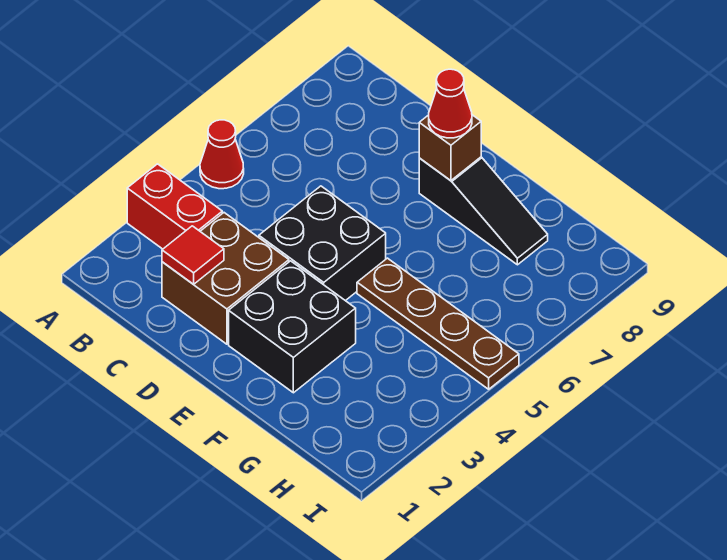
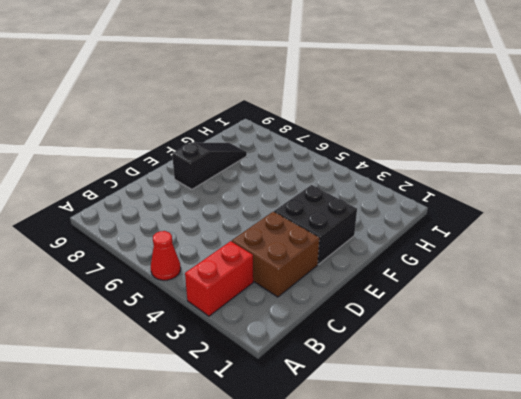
none -> black brick D4:E5 level 1
none -> brown plate F5:I5 level 1

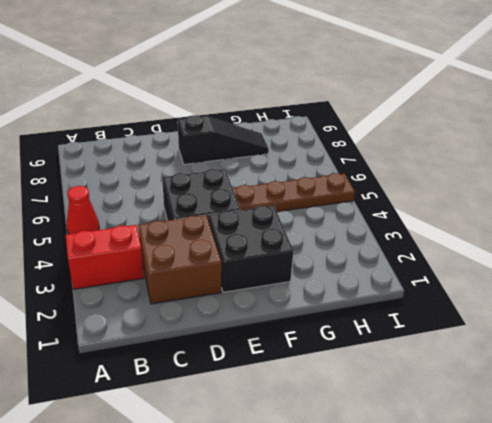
none -> red tile C2 level 2
none -> brown brick E8 level 2

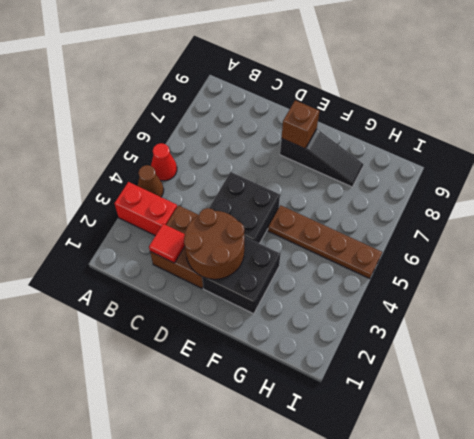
brown cone A4 level 1 -> none
brown round brick D2:E3 level 2 -> none
none -> red cone E8 level 3

